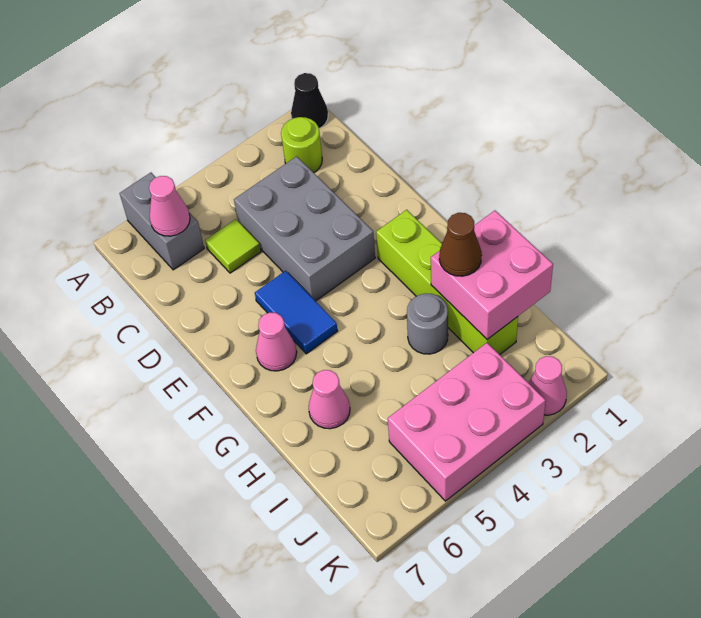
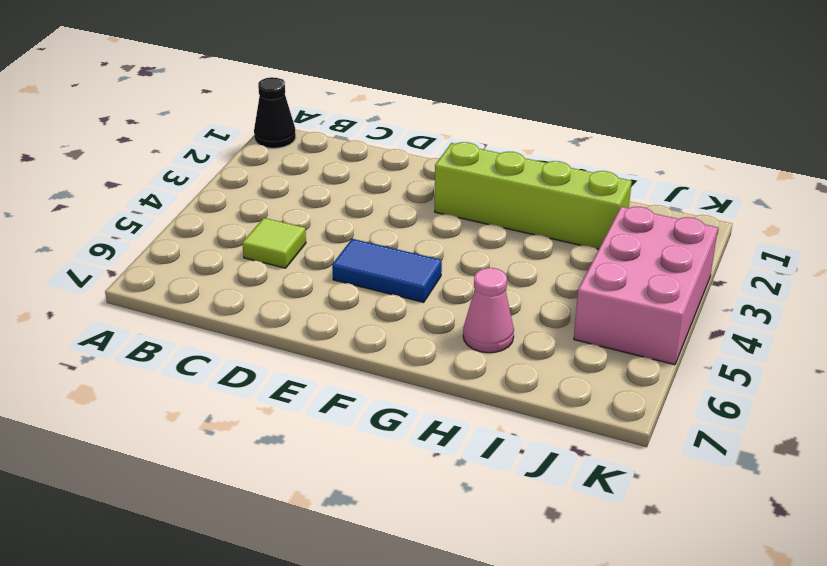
none -> grey brick A6:B6 level 1
none -> lime round brick B2 level 1
none -> grey brick C3:E4 level 1

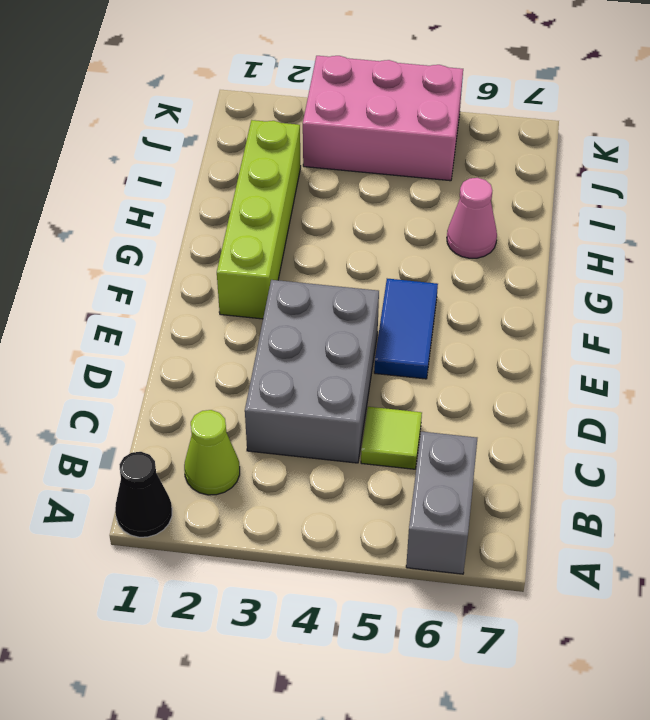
lime cone B2 level 1 -> lime round brick B2 level 1
none -> pink cone F6 level 1
none -> grey round brick H3 level 1
none -> pink cone K2 level 1

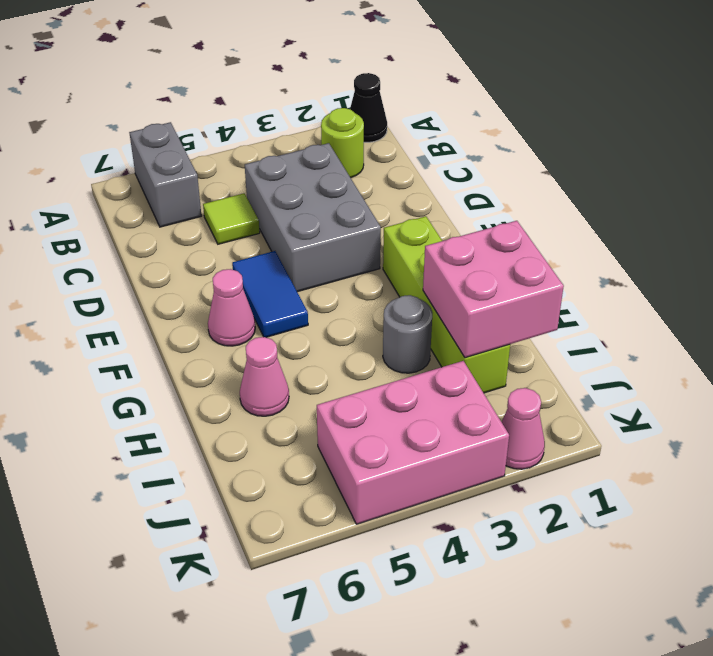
none -> pink cone B6 level 2
none -> brown cone H2 level 3

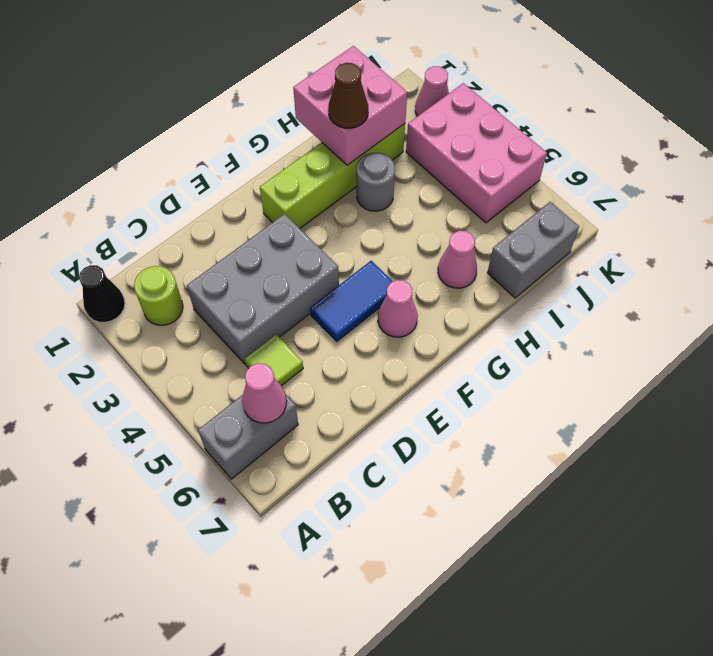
grey brick I7:J7 level 1 -> none

